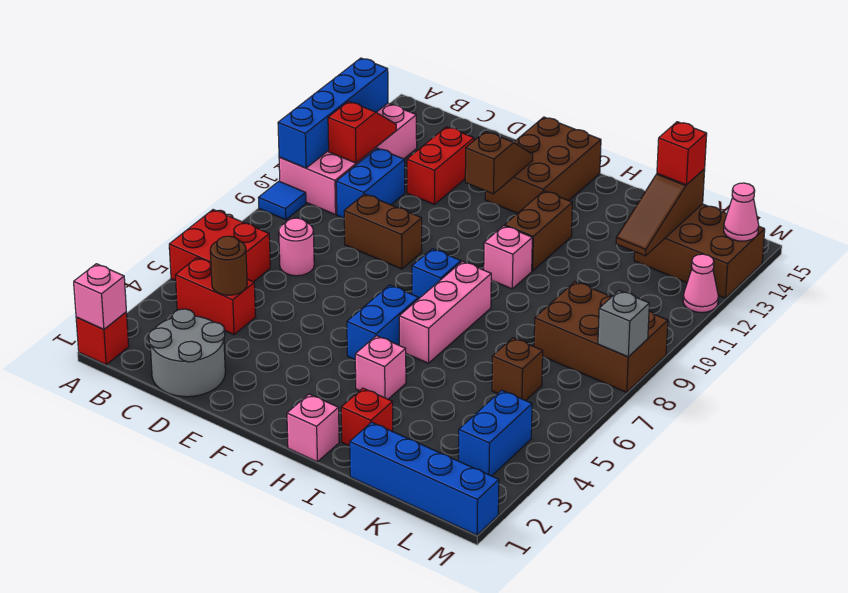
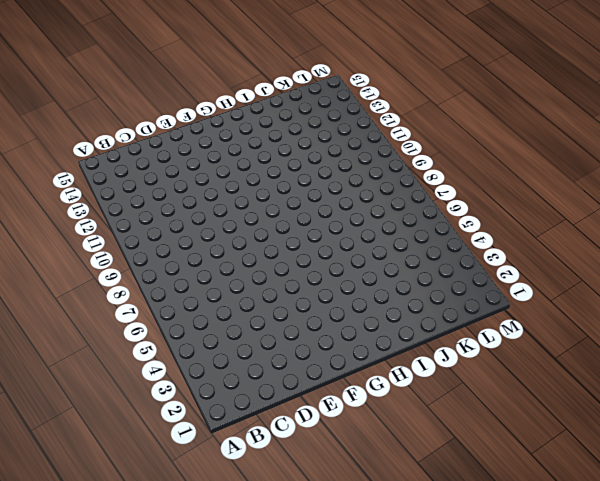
none -> red brick A1 level 1
none -> red brick A5:B6 level 1
none -> blue tile A9 level 1
none -> pink brick A10:B13 level 1

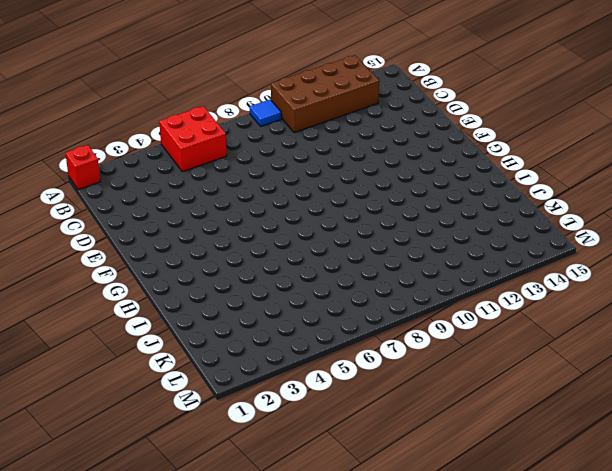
brown brick A10:B13 level 1 -> pink brick A10:B13 level 1
none -> red brick B4:C4 level 1
none -> grey round brick C1:D2 level 1
none -> pink round brick C7 level 1
none -> blue brick C10:C11 level 1

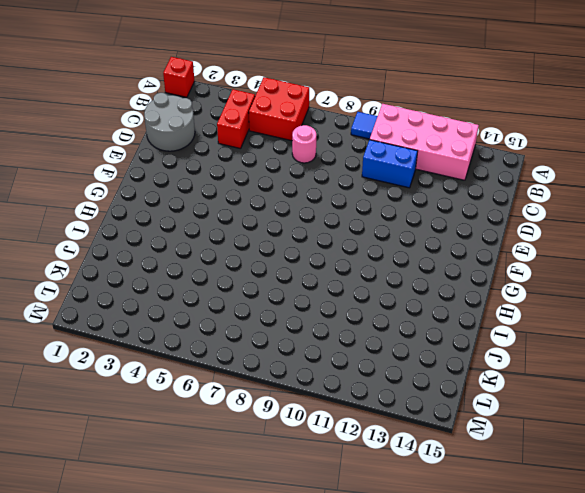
none -> brown brick D9:E9 level 1
none -> red brick D12:D13 level 1
none -> brown brick F13:G15 level 1
none -> blue brick G5:G6 level 1

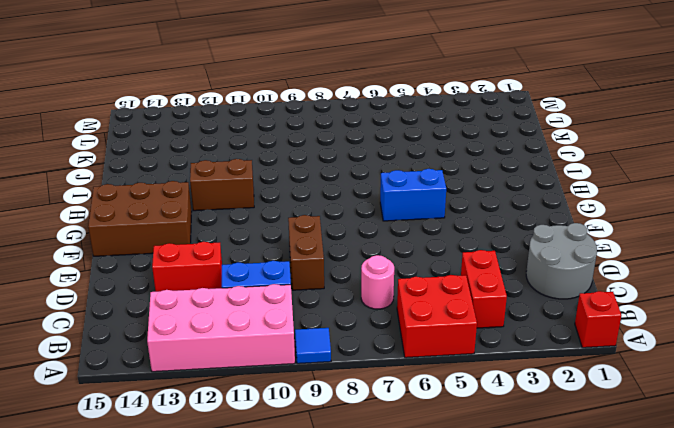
none -> blue brick G8 level 1
none -> pink brick H1 level 1
none -> pink brick H4 level 1
none -> pink brick H6:H8 level 1

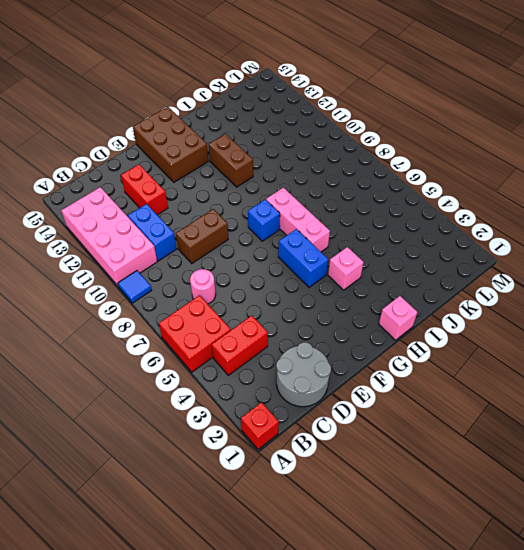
none -> pink brick H10 level 1
none -> red brick I2 level 1
none -> blue brick J1:M1 level 1
none -> brown brick K6 level 1

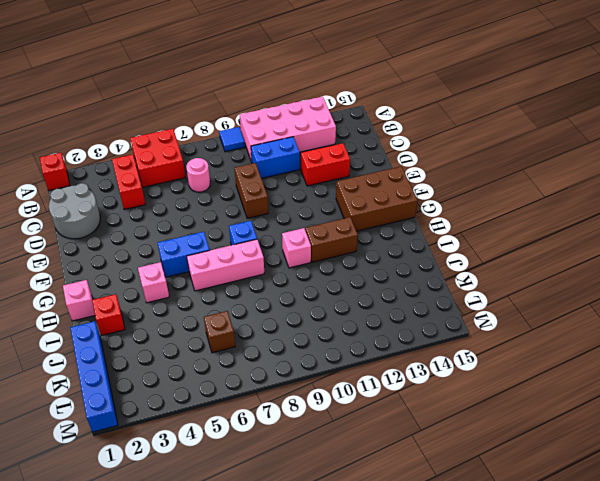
none -> brown brick K8:M9 level 1
none -> brown brick K13:M14 level 1
none -> blue brick L3:L4 level 1
none -> pink cone M12 level 1

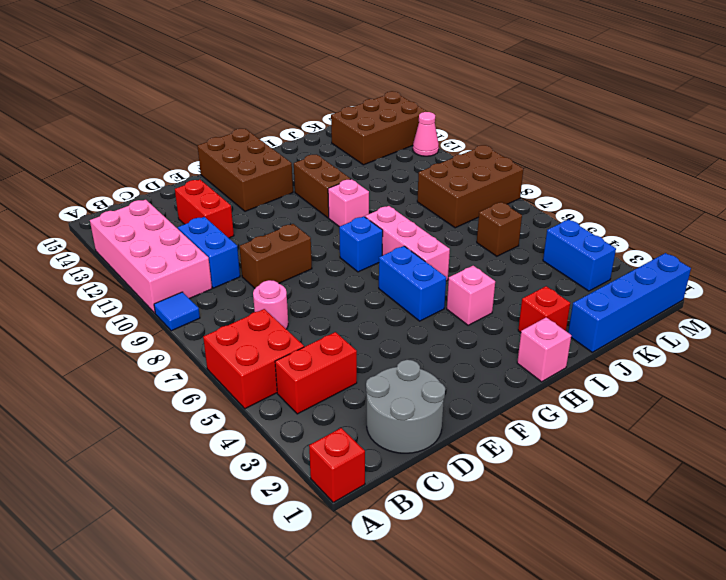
none -> pink brick A1 level 2
none -> blue brick A10:A13 level 2
none -> red slope B11:B12 level 2 top 11
none -> brown round brick C4 level 2

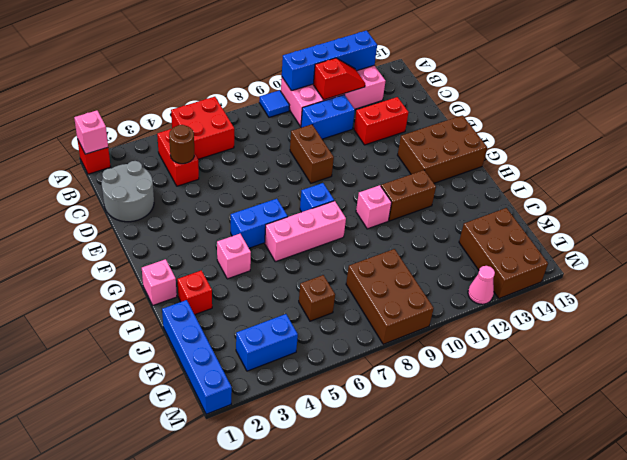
none -> pink round brick C7 level 1
none -> brown slope F12:F13 level 2 top 12
none -> brown slope K12:K14 level 2 top 14
none -> grey brick M8 level 2

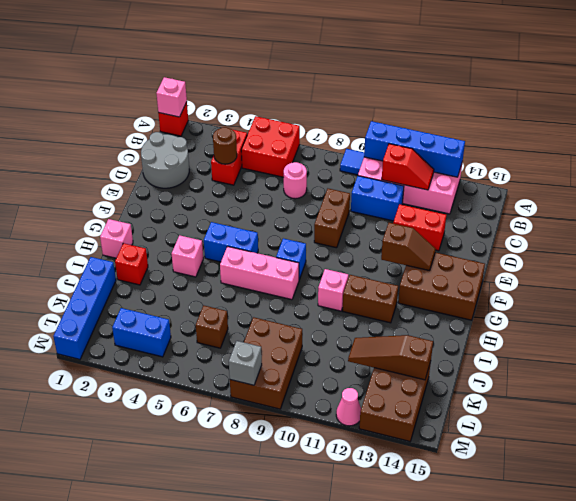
none -> pink cone M14 level 2
none -> red brick K14 level 3

